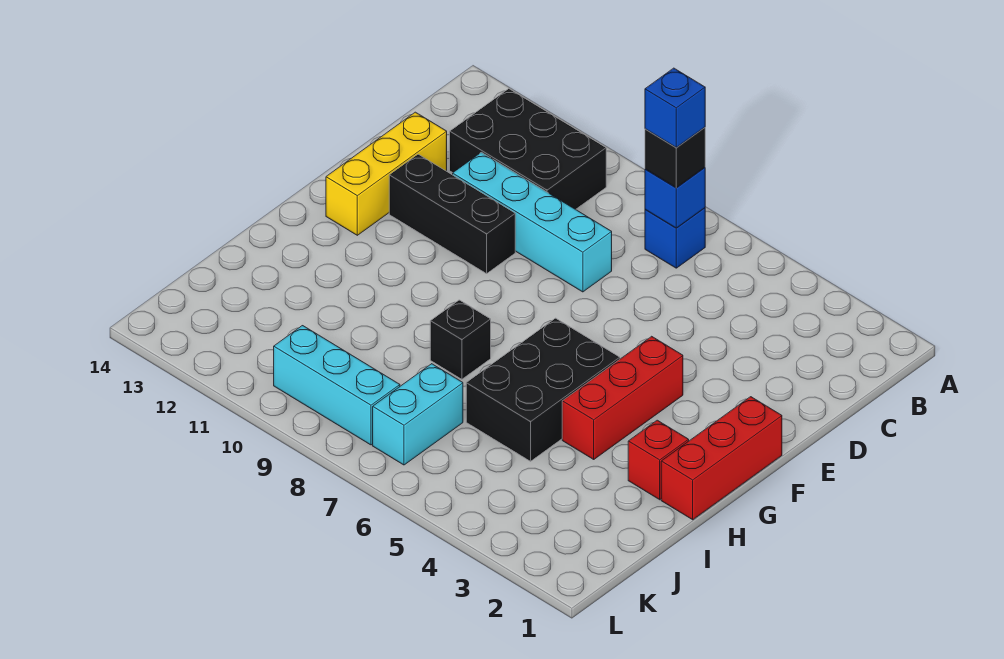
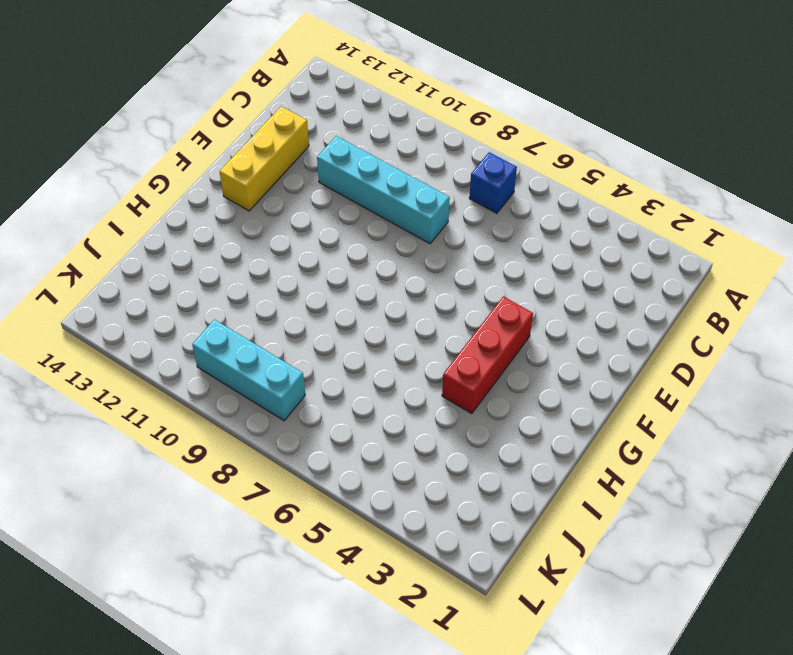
none -> black brick B10:C12 level 1
none -> black brick E10:E12 level 1
none -> red brick F1:H1 level 1

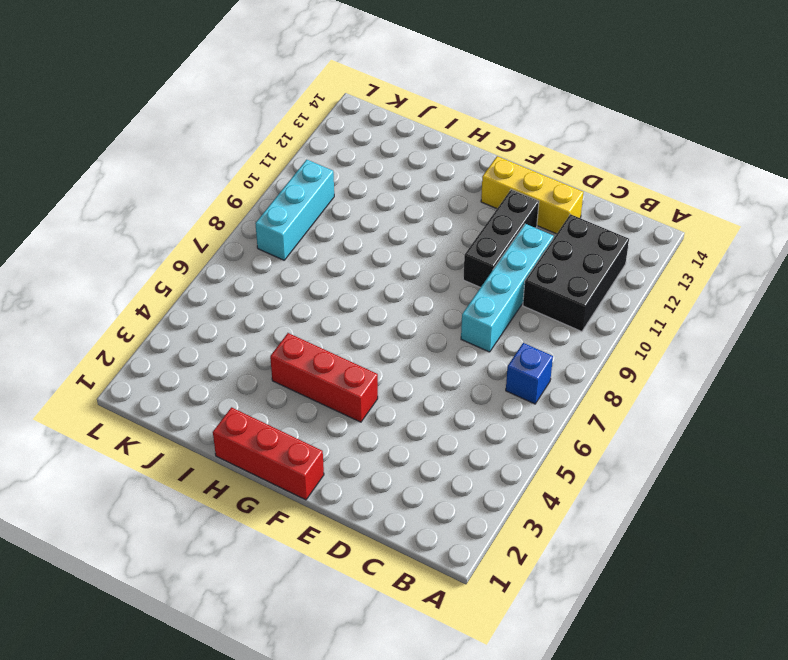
none -> black brick G5:I6 level 1
none -> red brick H2 level 1
none -> black brick H8 level 1

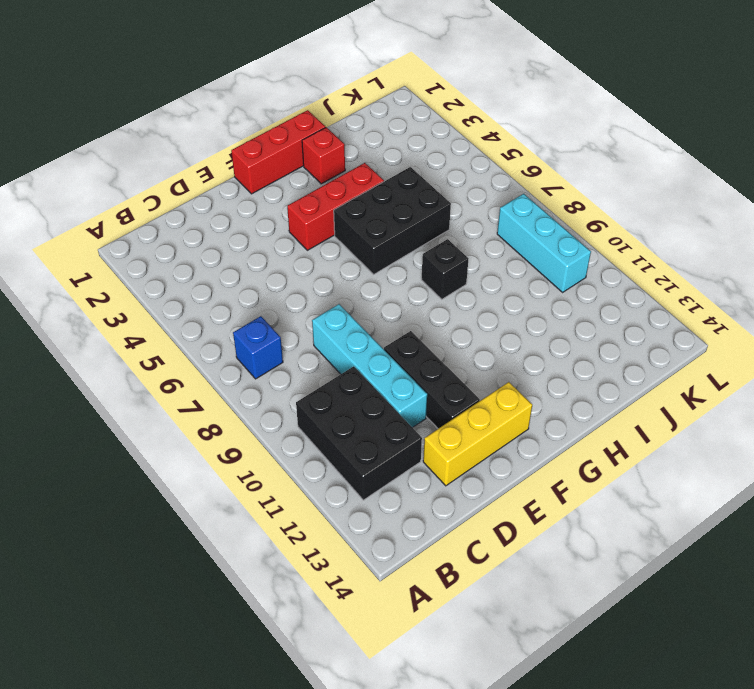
none -> cyan brick J7:K7 level 1
none -> blue brick B7 level 2
none -> black brick B7 level 3

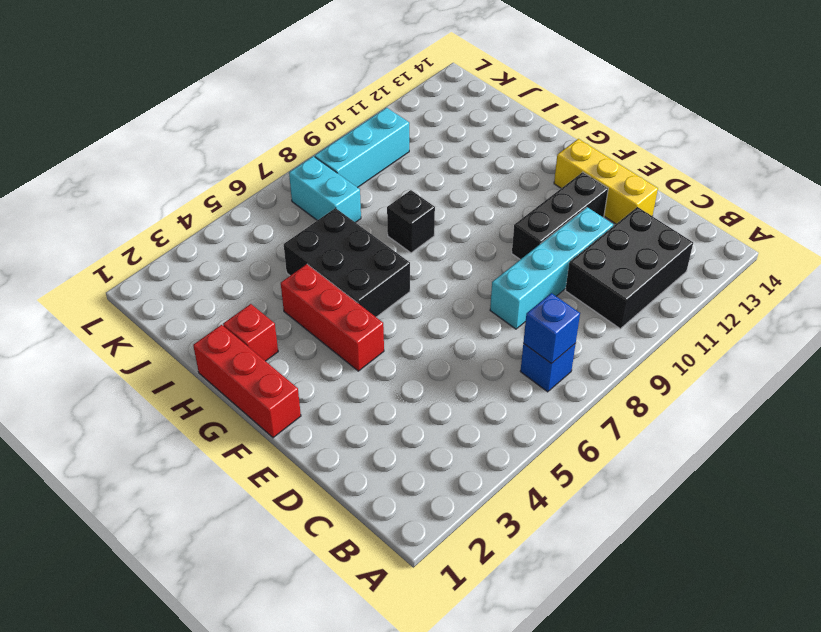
none -> black brick B7 level 3
none -> blue brick B7 level 4

